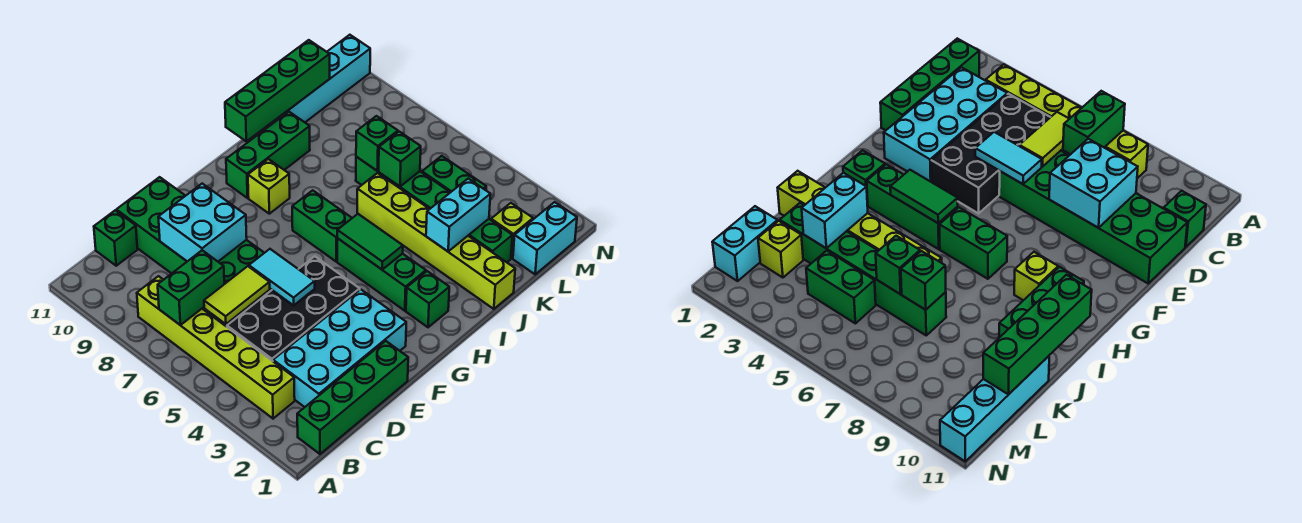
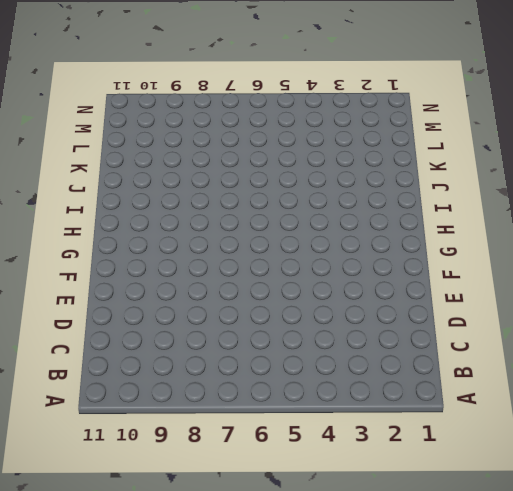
none -> green brick B1:E1 level 1
none -> lime brick B3:B8 level 1
none -> cyan brick C2:F3 level 1

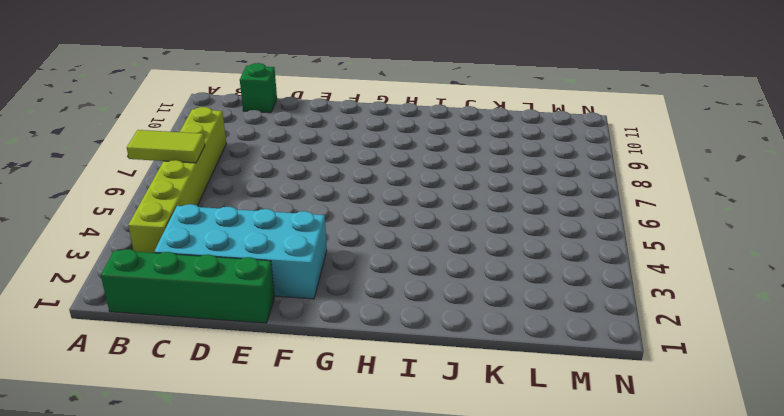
lime tile A6:B6 level 2 -> lime tile C6:D6 level 2
none -> black brick C4:F5 level 1
none -> green brick D6:E11 level 1
none -> green brick H2 level 1

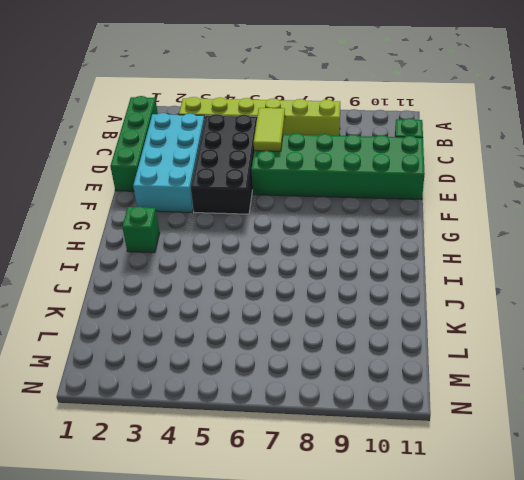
none -> green brick H3:H5 level 1
none -> green brick H6:H7 level 1
none -> lime brick H9 level 1

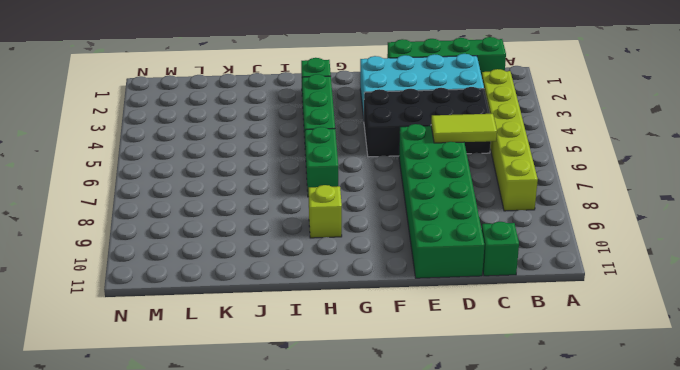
none -> green brick H10:J10 level 1
none -> lime brick J1:J6 level 1
none -> green brick K2:K7 level 1

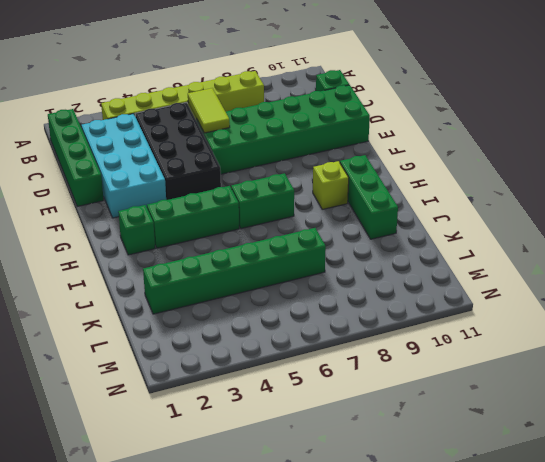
none -> lime brick J1:J6 level 1
none -> cyan brick K11:N11 level 1
none -> cyan brick L1:M1 level 1

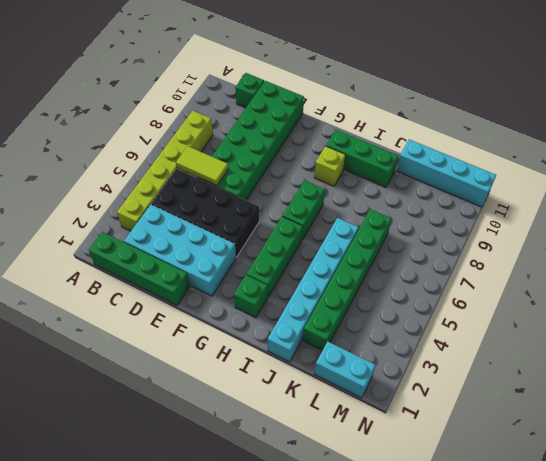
cyan brick J1:J6 level 1 -> lime brick J1:J6 level 1
none -> lime brick L2 level 1
none -> green brick L4:L5 level 1
none -> green brick B7:C7 level 2

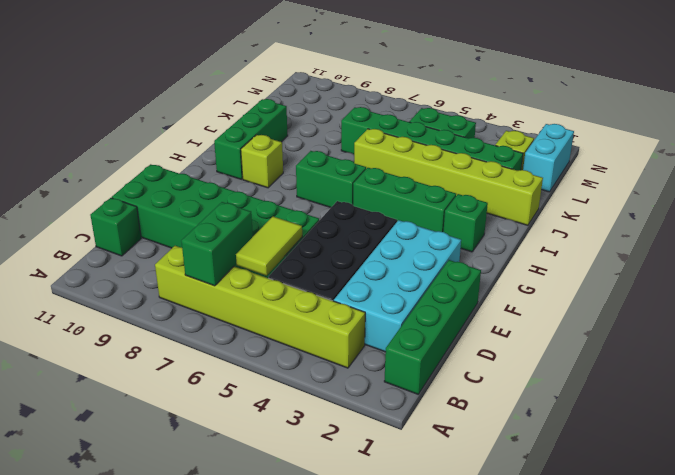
none -> cyan brick K11:N11 level 1
none -> cyan brick D8:E9 level 2
none -> cyan tile E5:E6 level 2

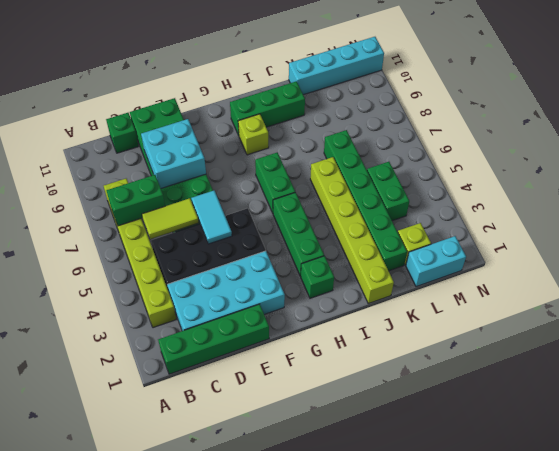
none -> green tile H4:H5 level 2
none -> green brick I11:L11 level 2
none -> cyan brick J3:K3 level 2

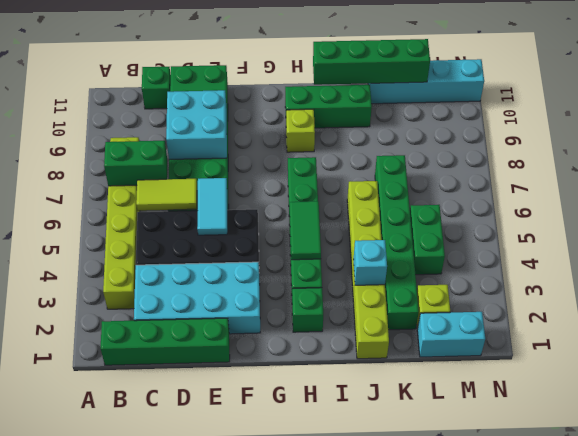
cyan brick J3 level 2 -> cyan brick J3:K3 level 2
none -> green brick K6 level 2
none -> green brick K7 level 2

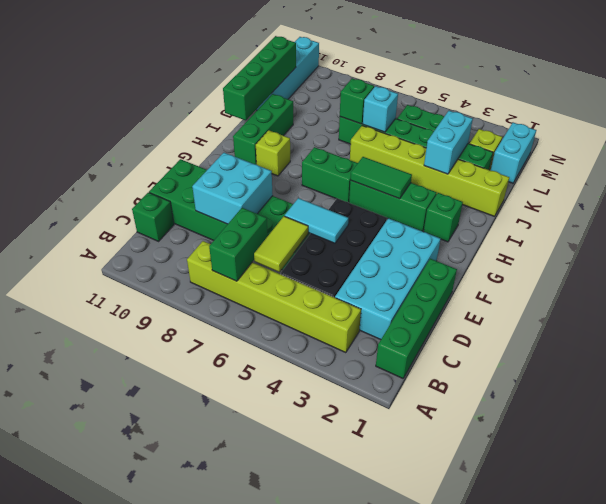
cyan brick K6 level 2 -> green brick K6 level 2

